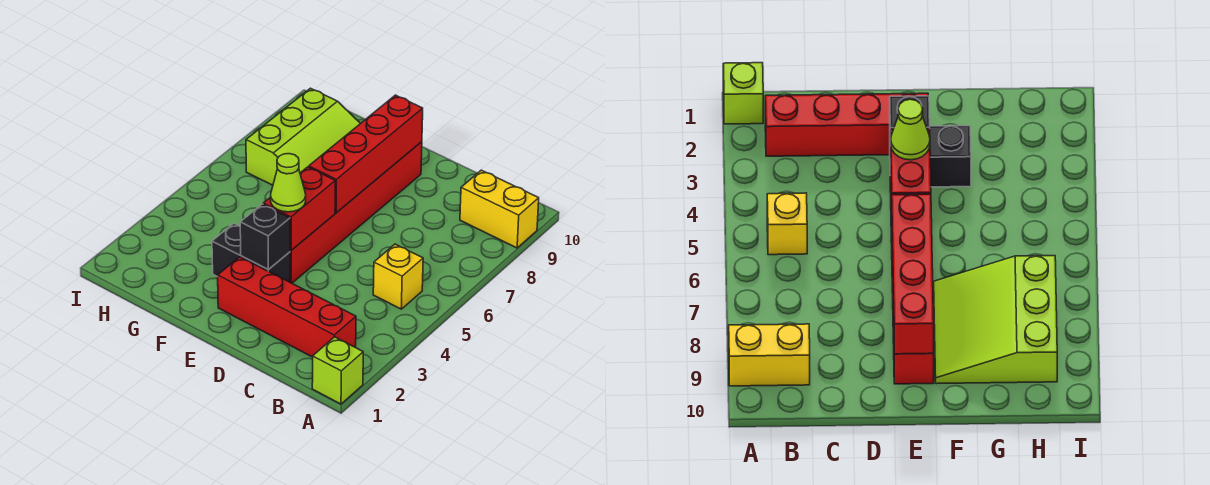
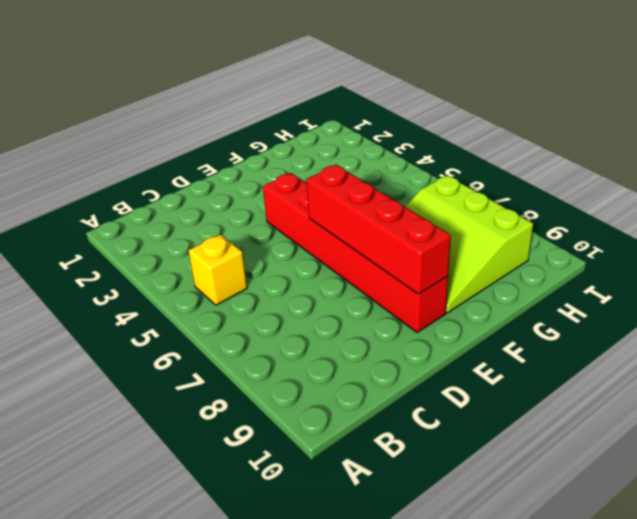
none -> lime brick A1 level 1
none -> yellow brick A9:B9 level 1

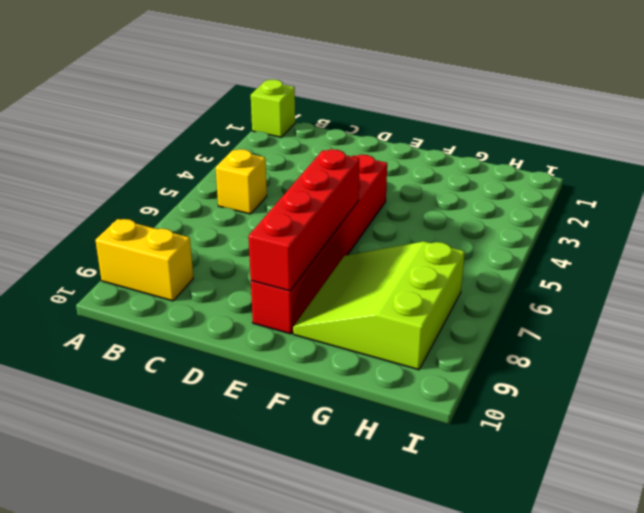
none -> red brick B2:E2 level 1
none -> black brick E3:F3 level 1

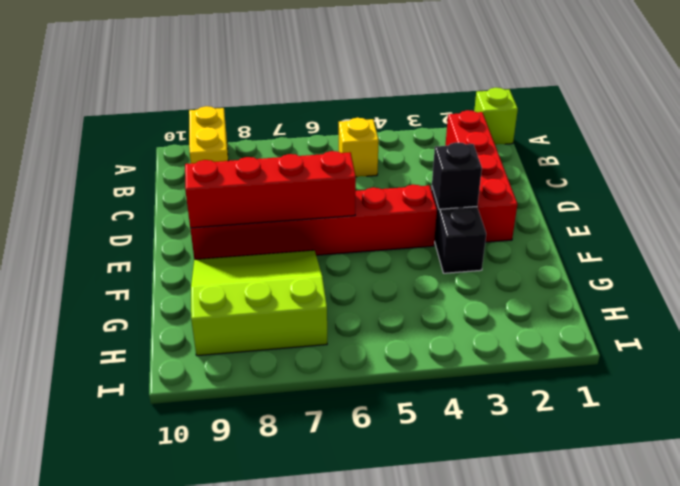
none -> red brick E4:E5 level 2
none -> lime cone E4 level 3

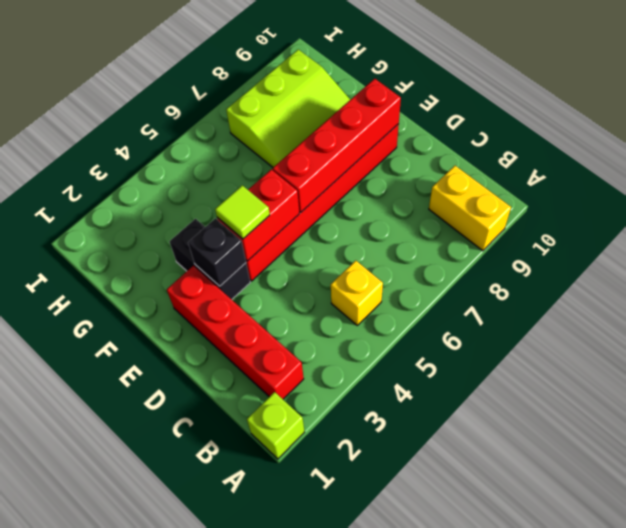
lime tile E4 level 3 -> lime cone E4 level 3

